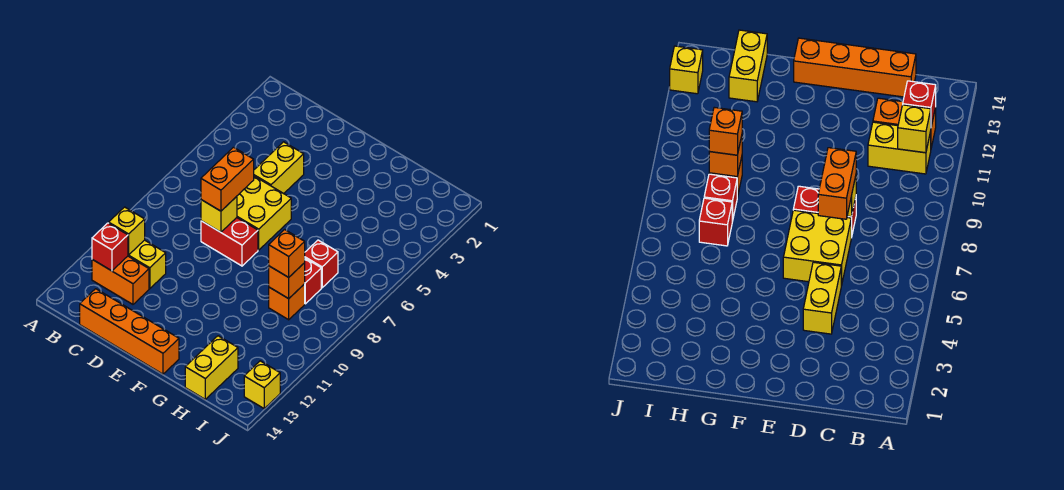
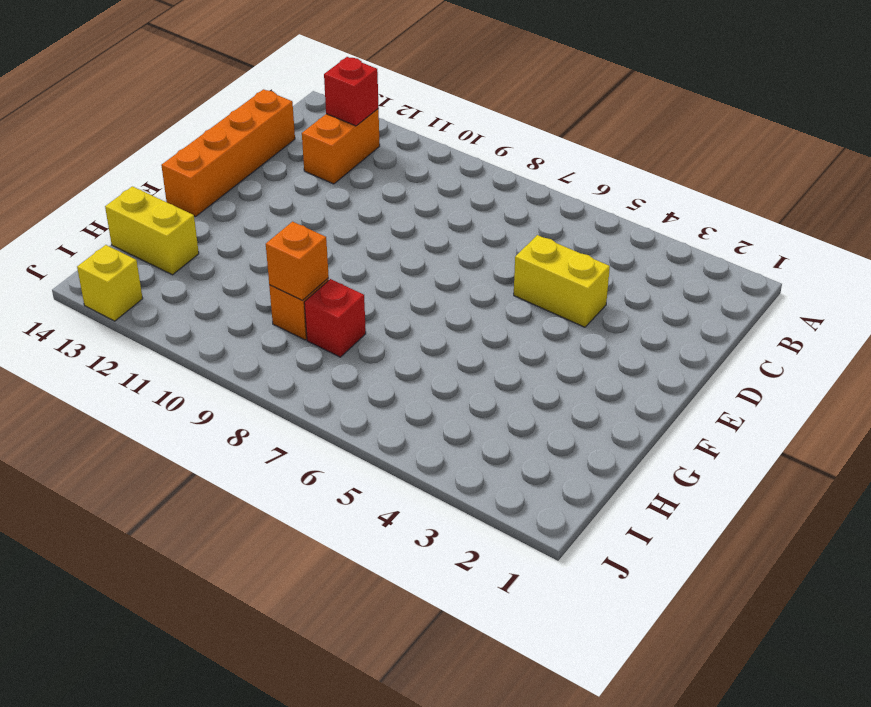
none -> yellow brick B11:C11 level 1
none -> yellow brick D6:E7 level 1
none -> red brick D8:E8 level 1

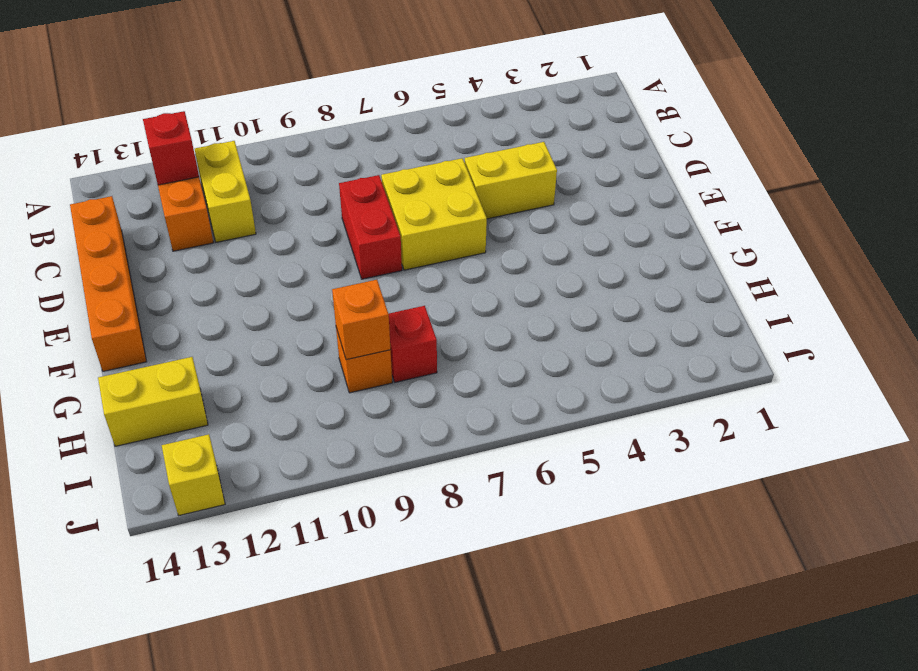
none -> red brick H7 level 1
none -> yellow brick B11 level 2
none -> yellow brick D8 level 2

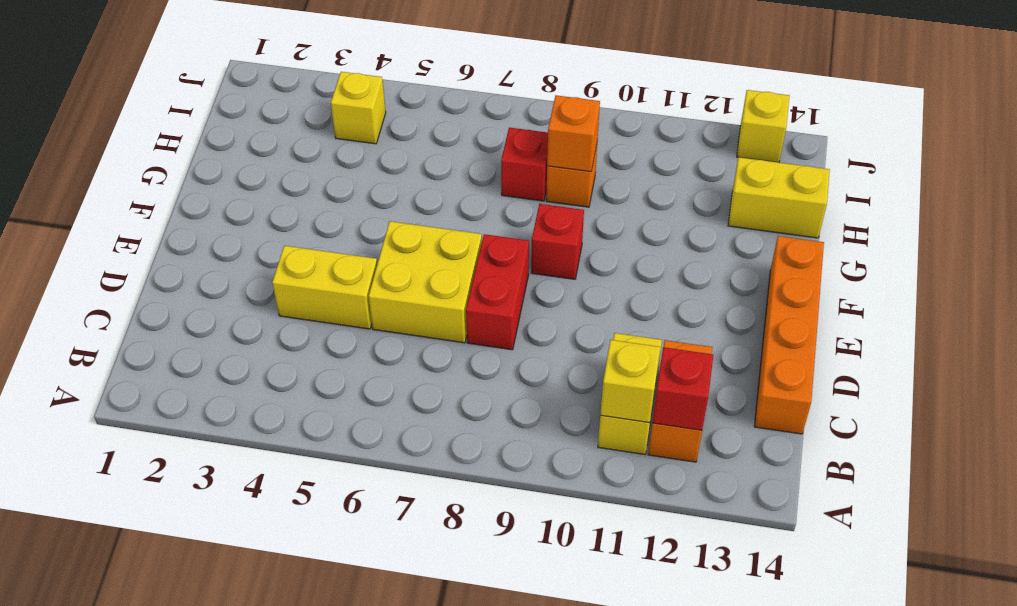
red brick F9 level 1 -> red brick H7 level 1
yellow brick I4 level 1 -> yellow brick D8 level 2
none -> orange brick D7:D8 level 3
none -> orange brick H9 level 3

